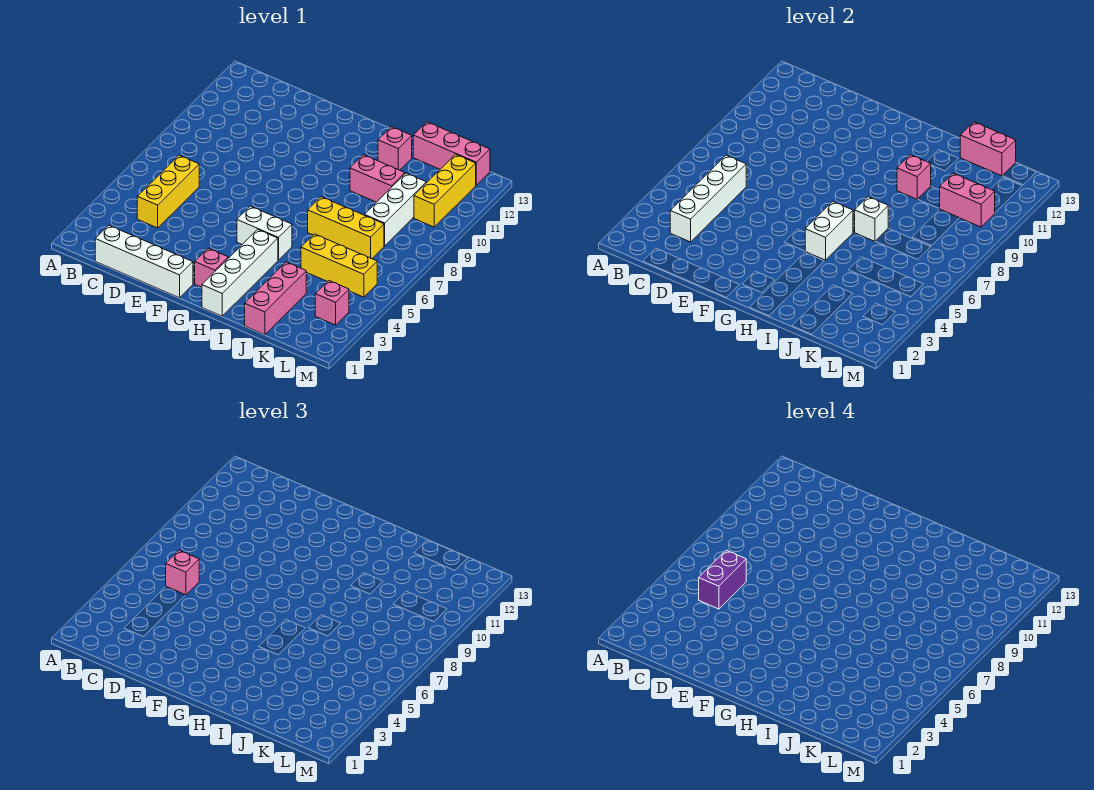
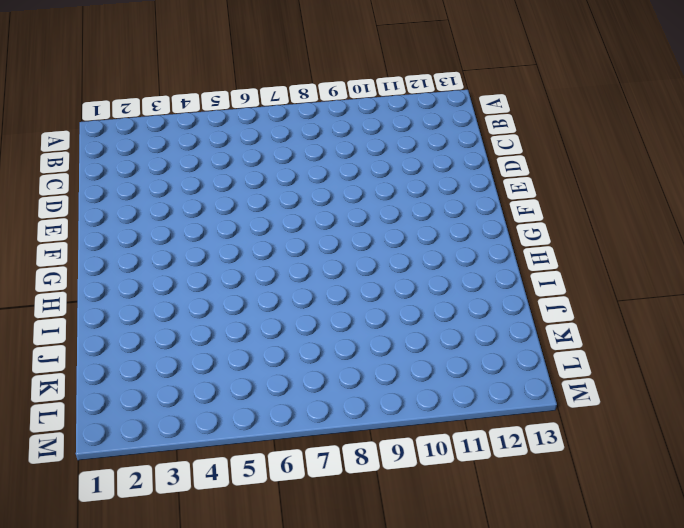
none -> white brick C1:F1 level 1
none -> yellow brick C4:C6 level 1
none -> pink brick G2 level 1

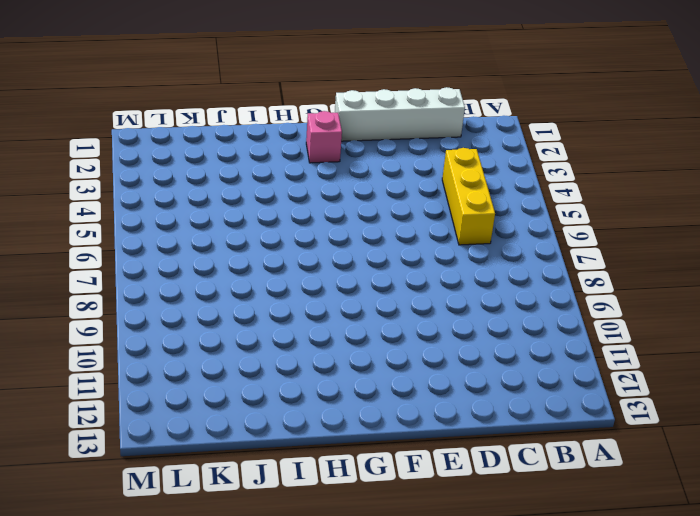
none -> white brick G5:H5 level 1
none -> white brick H1:H4 level 1
none -> yellow brick I7:K7 level 1

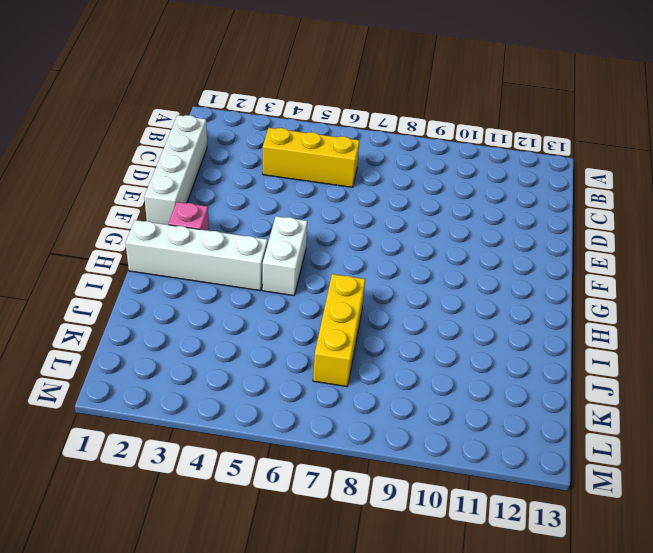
none -> pink brick I10:J10 level 1
none -> pink brick I12 level 1
none -> pink brick J1:J3 level 1

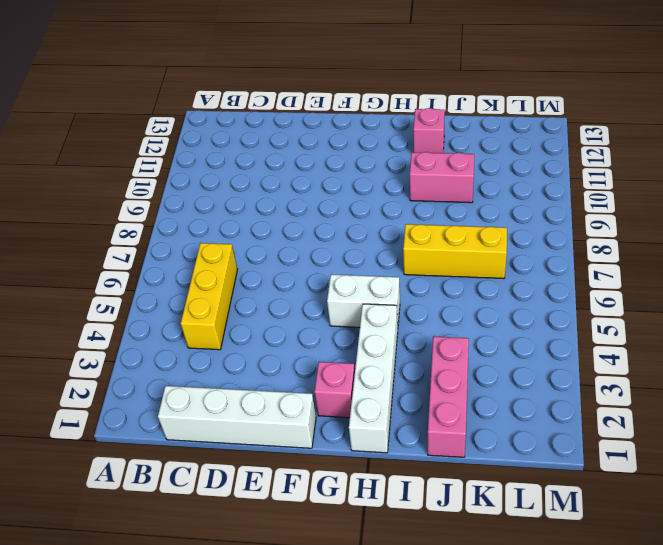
none -> yellow brick J5:L5 level 1
none -> pink brick J13:L13 level 1
none -> white brick K8:K10 level 1

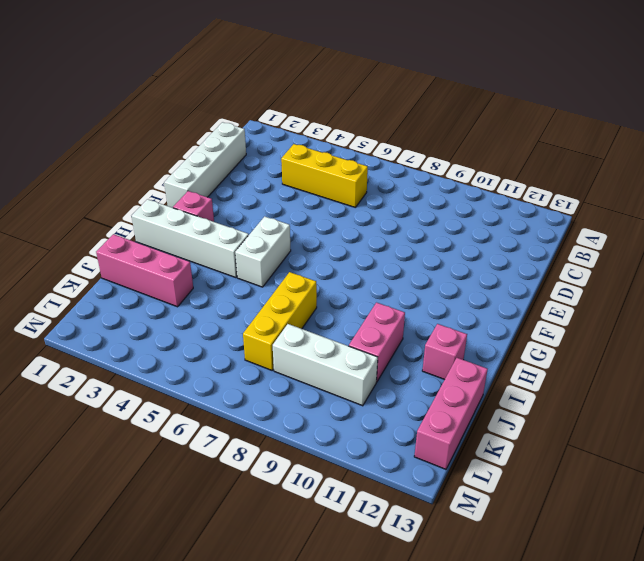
none -> yellow brick J5:L5 level 1
none -> pink brick L3 level 1
none -> yellow brick L10:L12 level 1

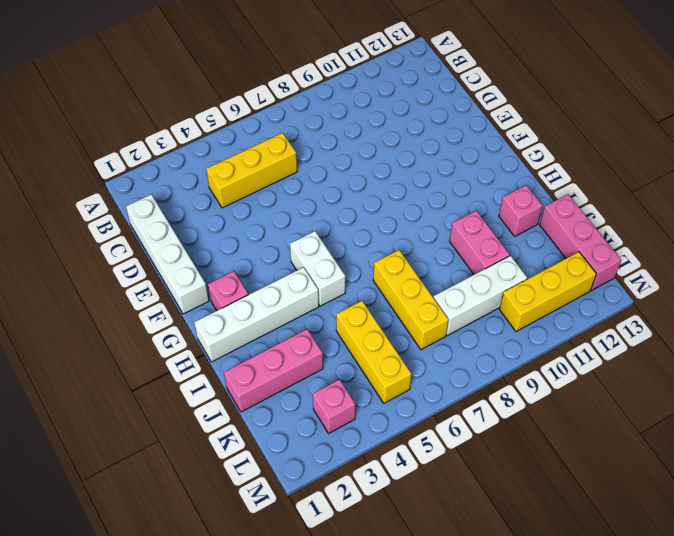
none -> white brick C3:C6 level 2
none -> white brick H5:H6 level 2
none -> white brick I7 level 2

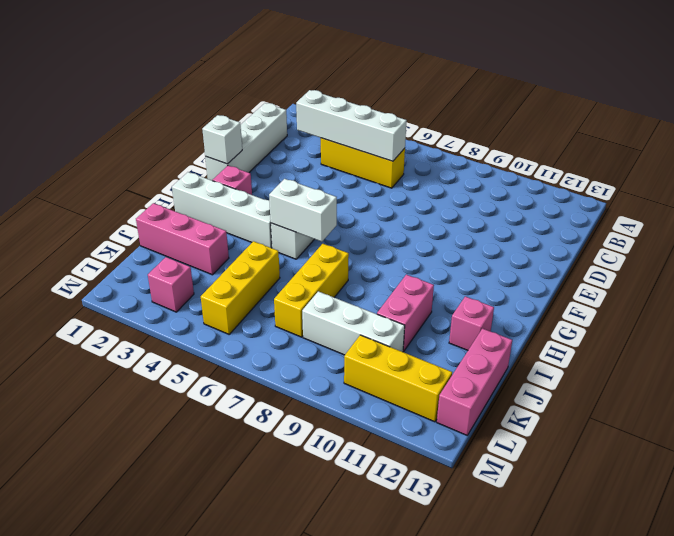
white brick F1 level 2 -> white brick I7 level 2
none -> pink brick I10 level 2
none -> pink brick J13:K13 level 2
none -> pink brick K10:L10 level 2

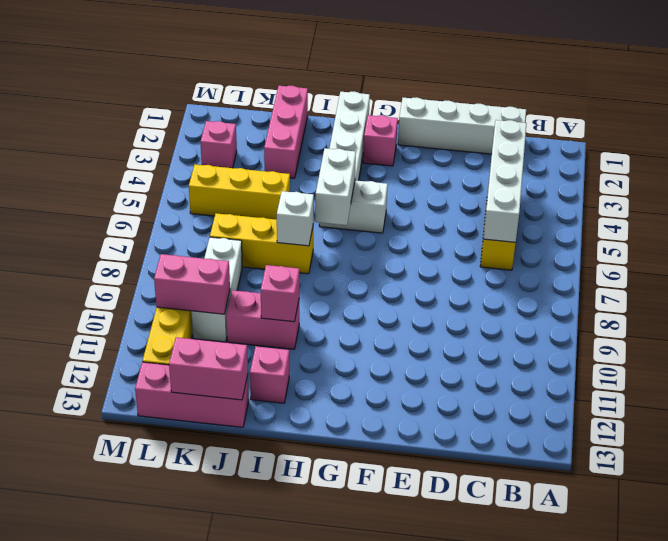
none -> pink brick C6 level 3
none -> purple brick C5:C6 level 4

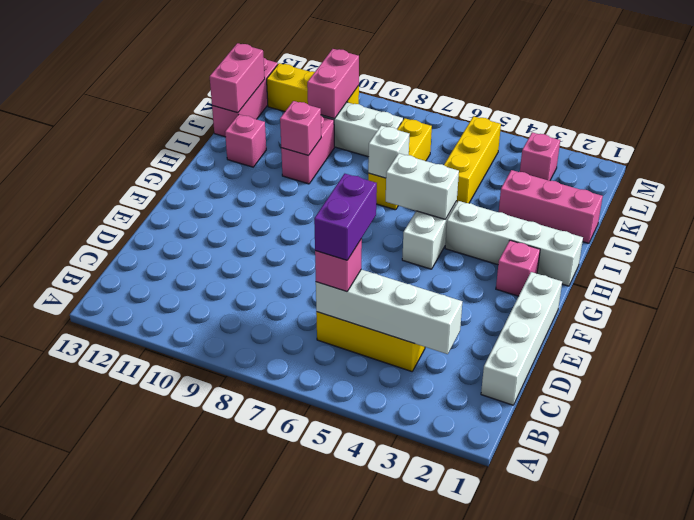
purple brick C6:D6 level 4 -> purple brick C5:C6 level 4

